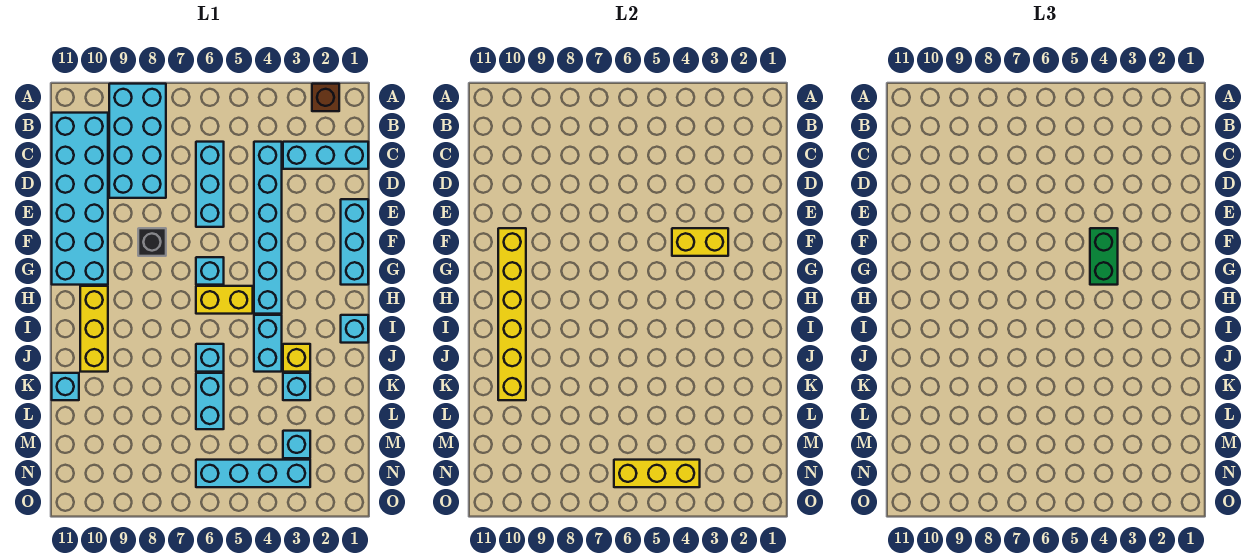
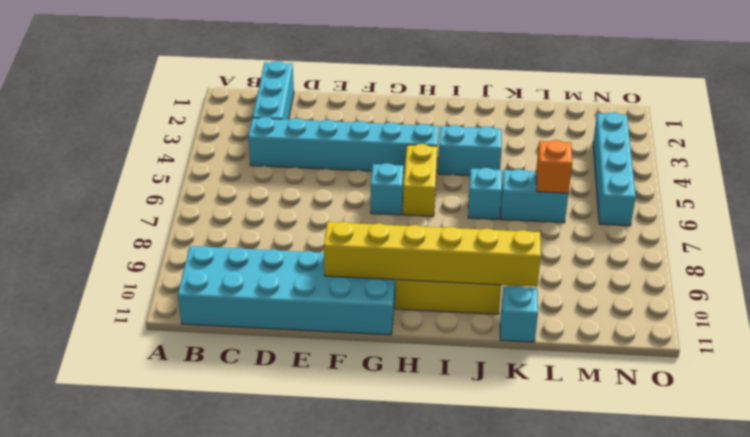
orange brick L6 level 2 -> none
none -> brown brick A2 level 1
none -> cyan brick A8:D9 level 1
none -> cyan brick C6:E6 level 1

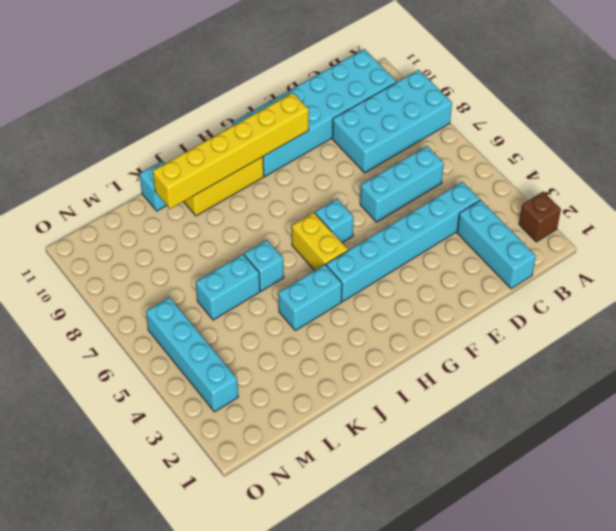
none -> cyan brick E1:G1 level 1
none -> black brick F8 level 1
none -> cyan brick I1 level 1

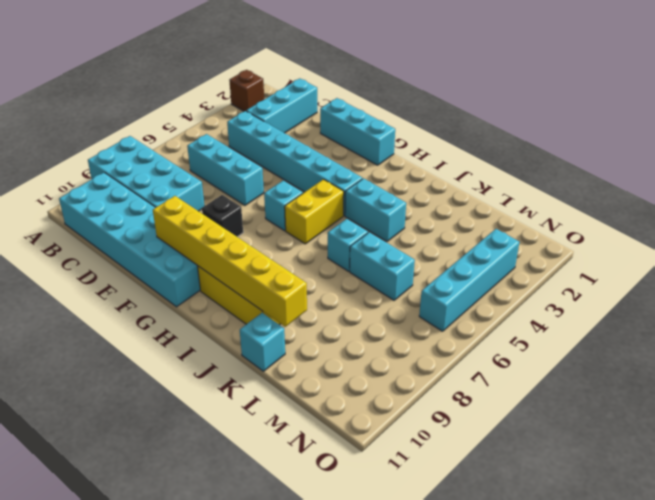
none -> cyan brick I1 level 1
none -> yellow brick J3 level 1
none -> cyan brick K3 level 1

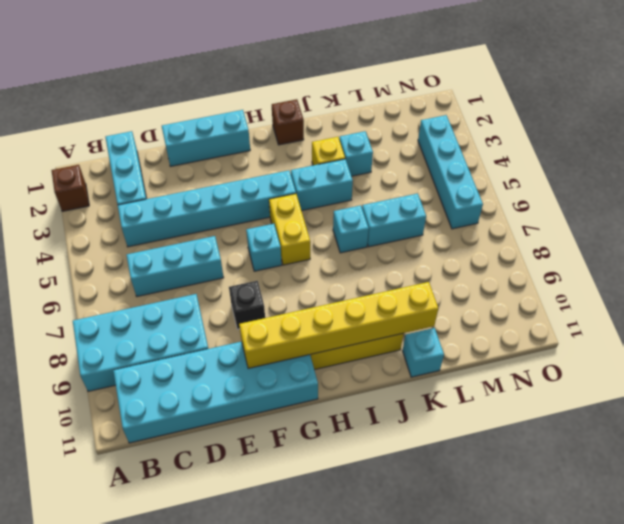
brown brick I1 level 1 -> cyan brick I1 level 1
none -> cyan brick M3 level 1
none -> yellow brick F3:F4 level 2
none -> yellow brick N4:N6 level 2

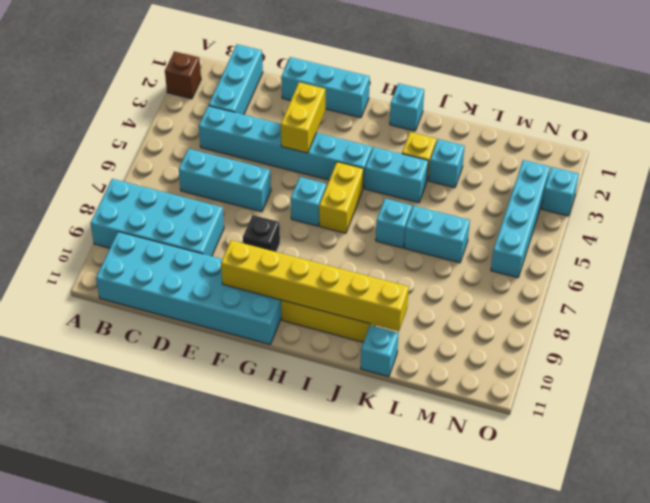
cyan brick O3 level 1 -> cyan brick M3 level 1
none -> yellow brick N4:N6 level 2
none -> green brick F4:G4 level 3

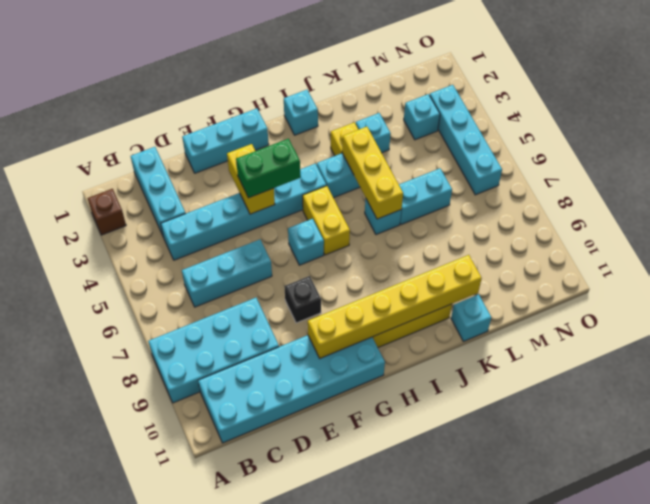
yellow brick J4:J6 level 2 -> yellow brick N4:N6 level 2

